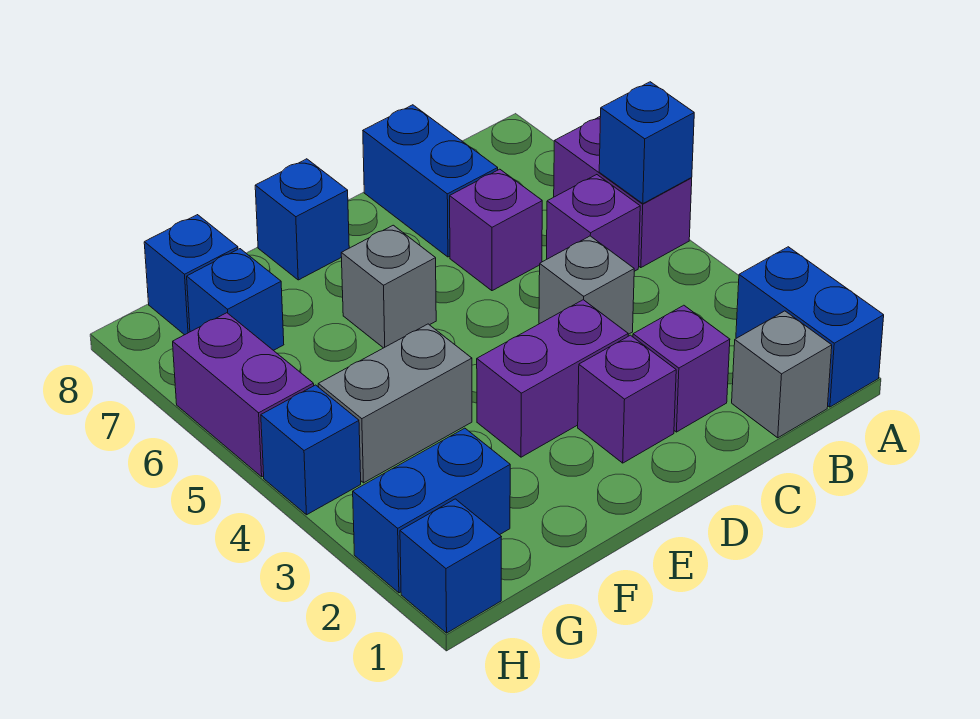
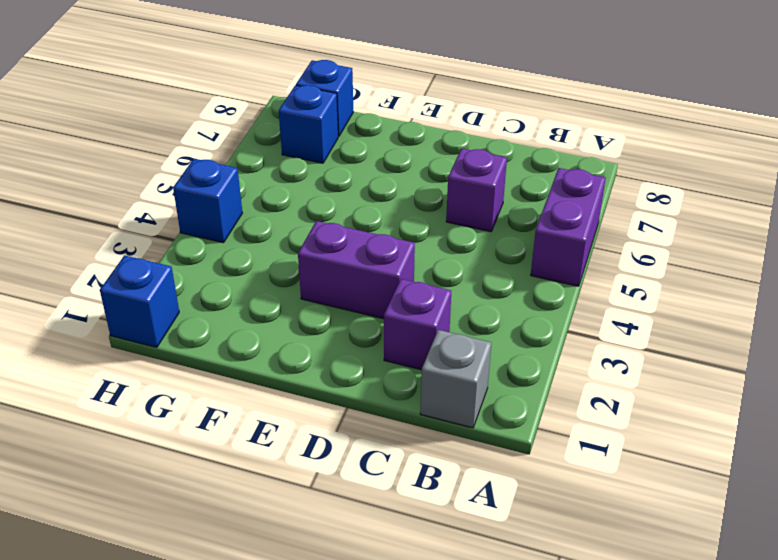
none -> blue brick A1:A2 level 1
none -> purple brick B5 level 1
none -> grey brick C4 level 1

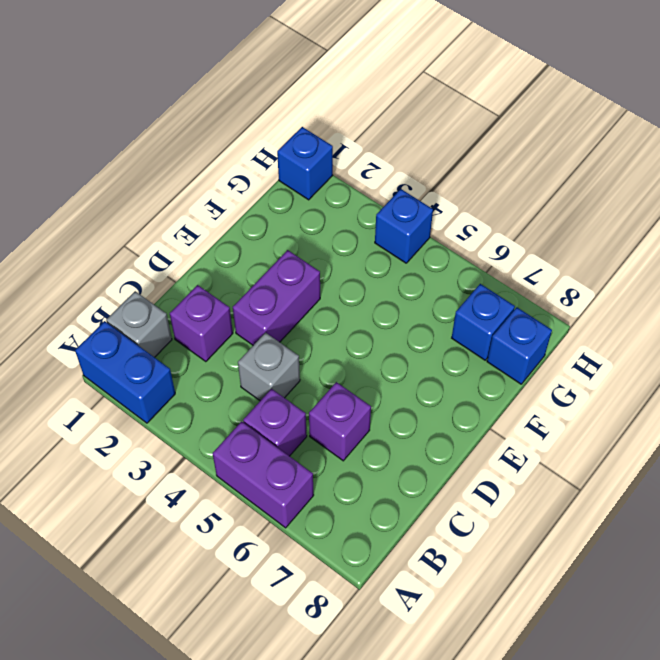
none -> blue brick C7:C8 level 1
none -> purple brick D2 level 1
none -> grey brick E6 level 1

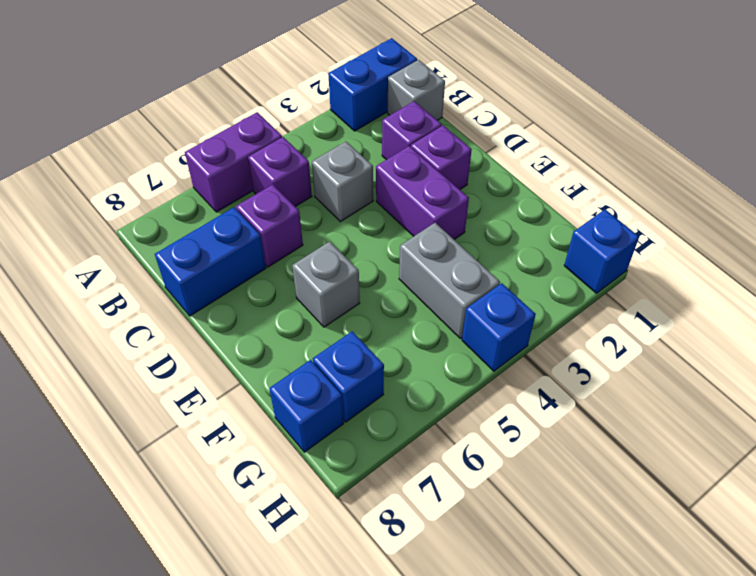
none -> blue brick E8 level 1
none -> blue brick G2:H2 level 1
none -> purple brick H5:H6 level 1

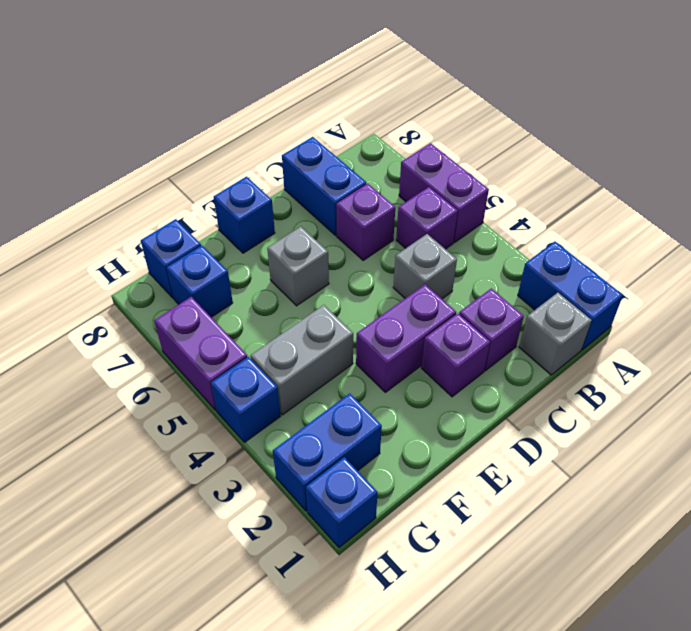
none -> blue brick A5 level 2

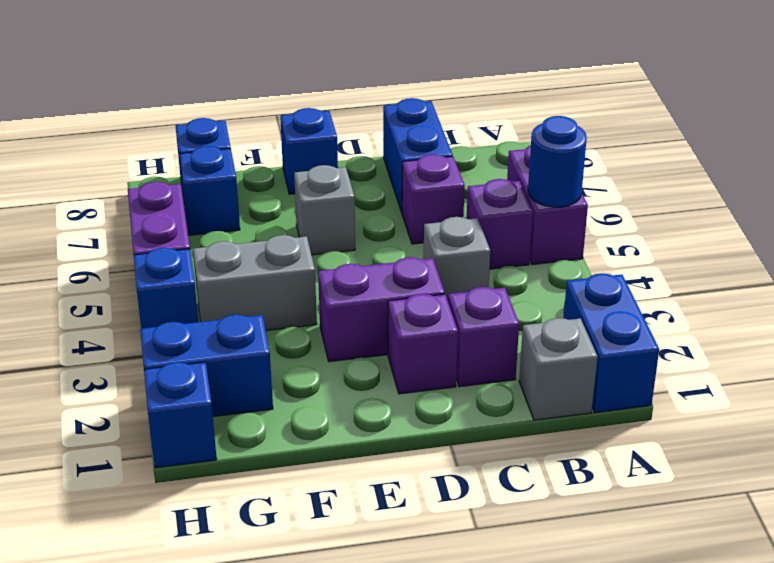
blue round brick A5 level 2 -> blue brick A5 level 2

